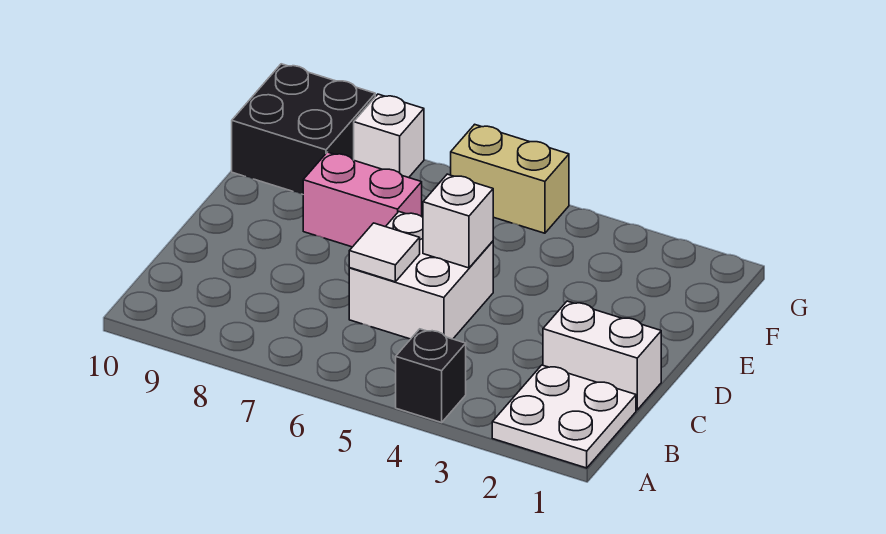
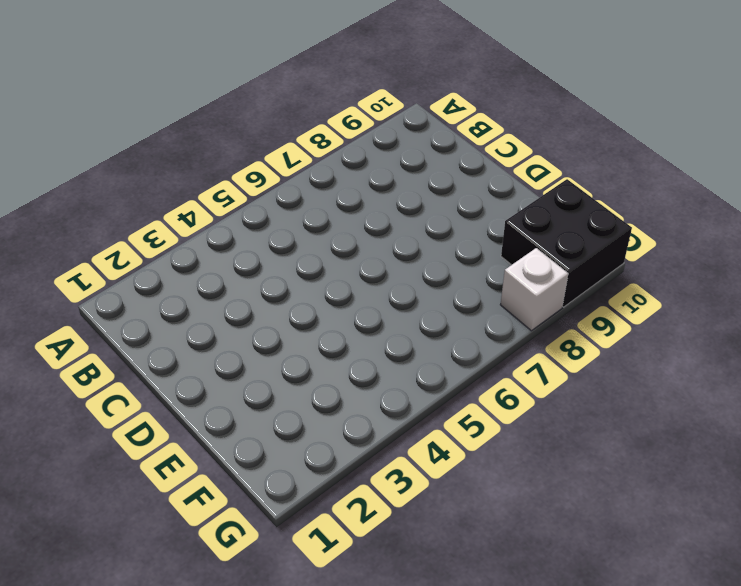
none -> white plate A1:B2 level 1
none -> black brick A4 level 1

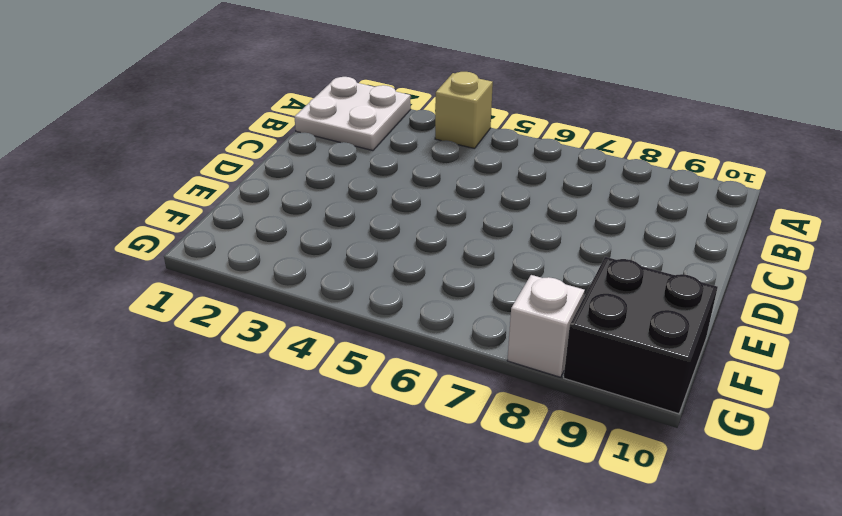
tan brick A4 level 1 -> black brick A4 level 1
none -> white brick C1:C2 level 1
none -> white brick C5:D6 level 1

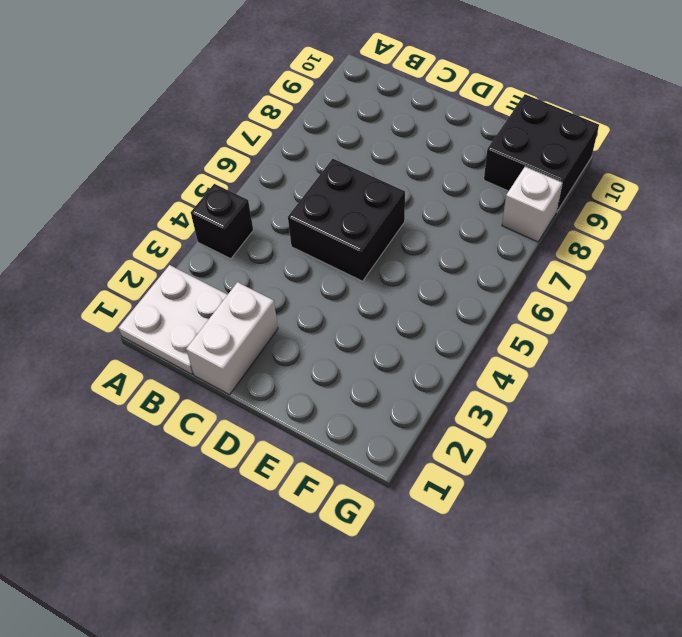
black brick C5:D6 level 1 -> white brick C5:D6 level 1
none -> pink brick E7:E8 level 1
none -> tan brick G5:G6 level 1

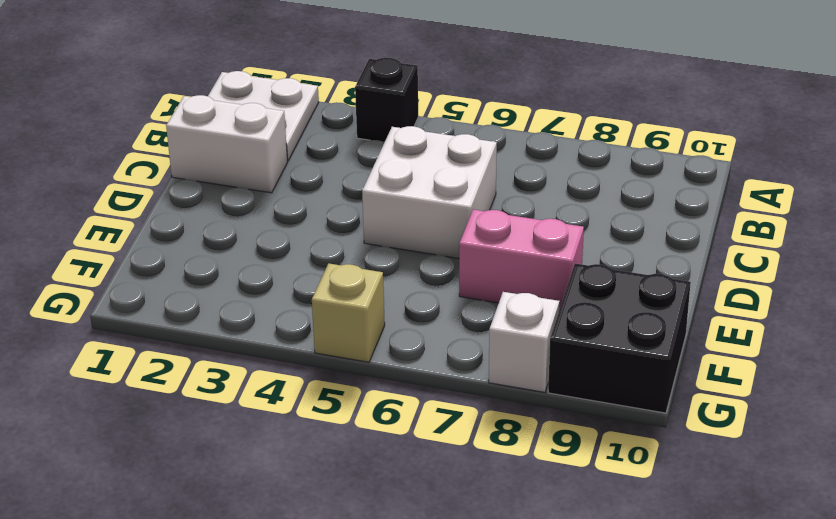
tan brick G5 level 1 -> tan brick G5:G6 level 1
none -> white tile C6 level 2
none -> white brick D5 level 2

